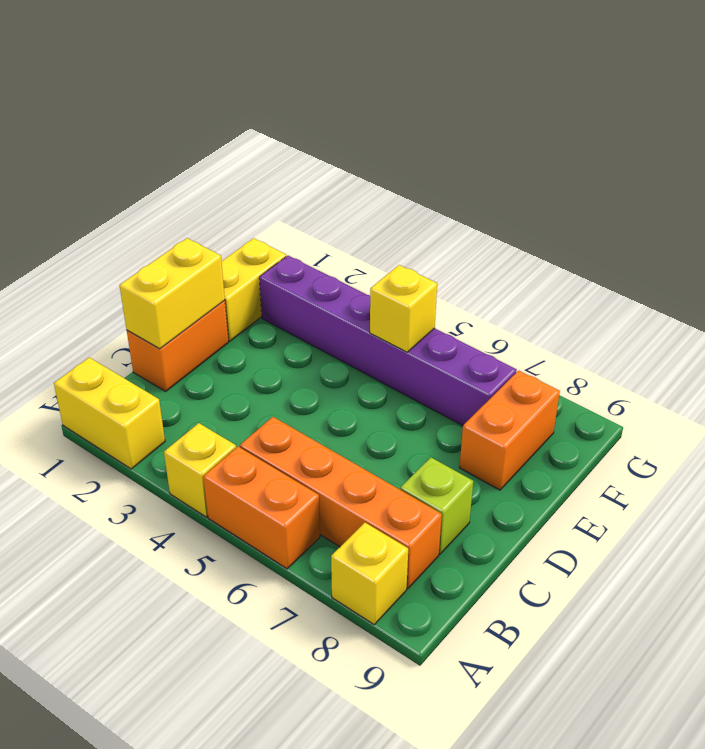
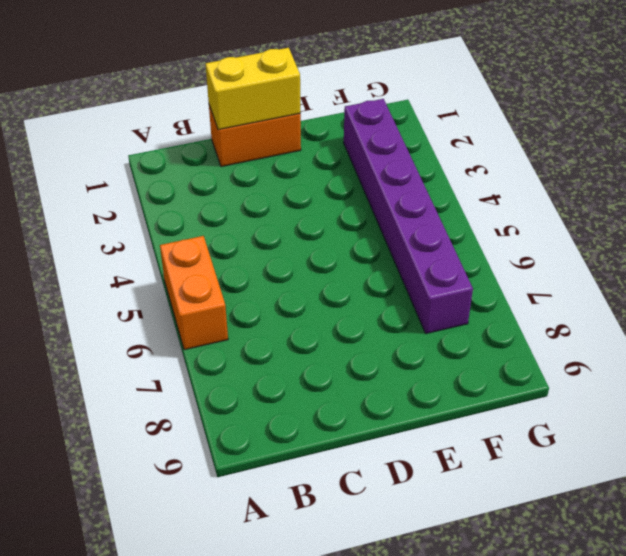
none -> yellow brick A1:A2 level 1
none -> yellow brick A4 level 1
none -> yellow brick A8 level 1

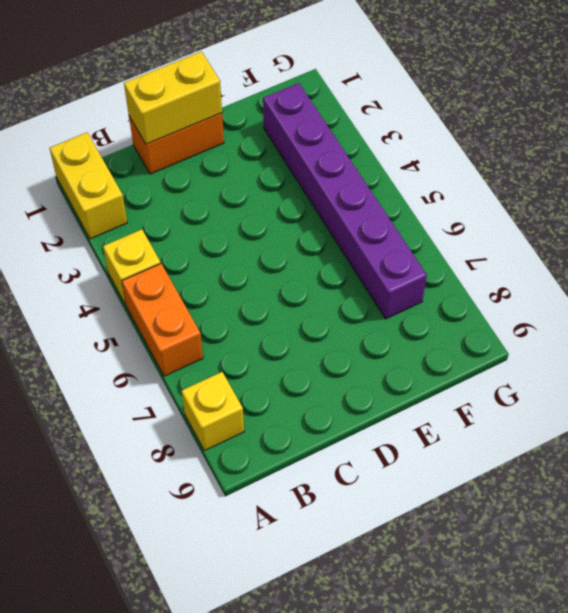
none -> orange brick B5:B8 level 1
none -> lime brick C8 level 1
none -> yellow brick E1:F1 level 1

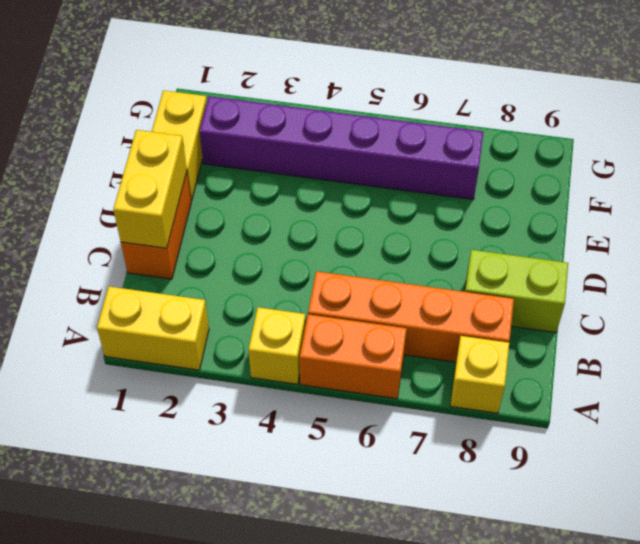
lime brick C8:C9 level 1 -> lime brick C8 level 1
none -> orange brick E8:F8 level 1
none -> yellow brick F5 level 2

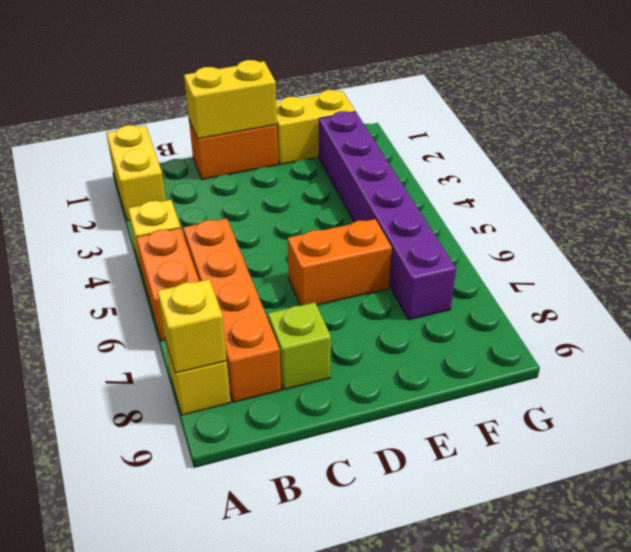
yellow brick A8 level 2 -> yellow brick F5 level 2
orange brick D6:E6 level 1 -> orange brick E8:F8 level 1

